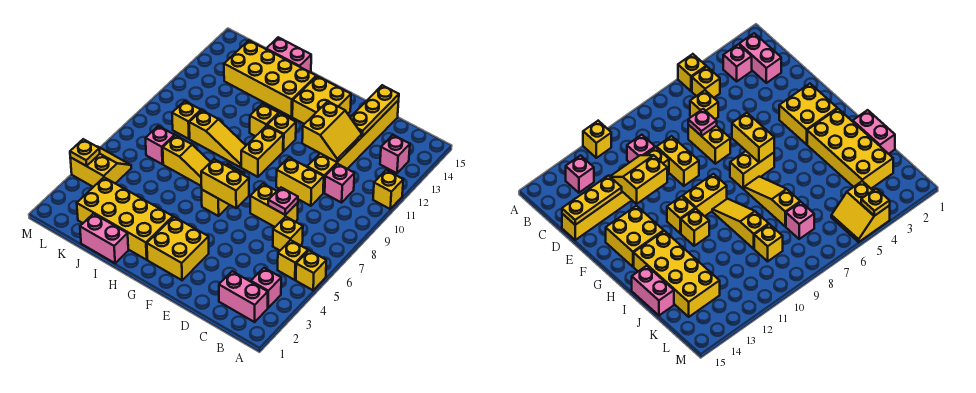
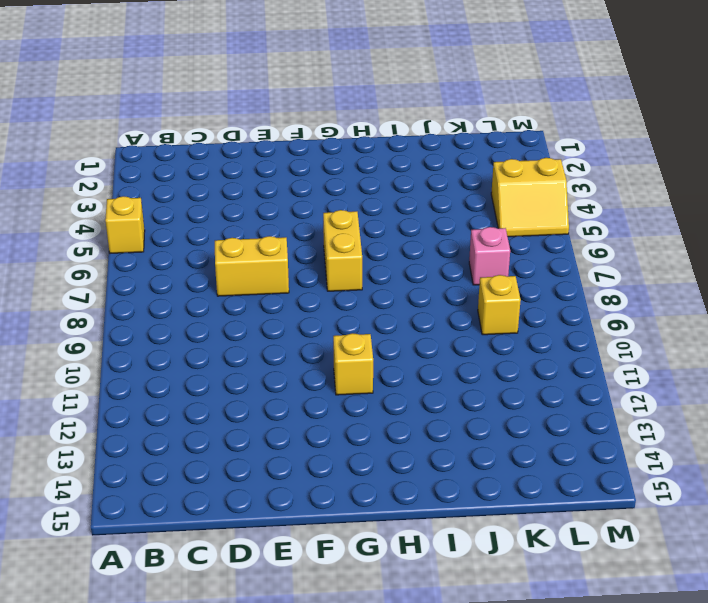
none -> yellow brick A11 level 1
none -> pink brick B2:C2 level 1
none -> pink brick B3 level 1
none -> yellow brick B5 level 1

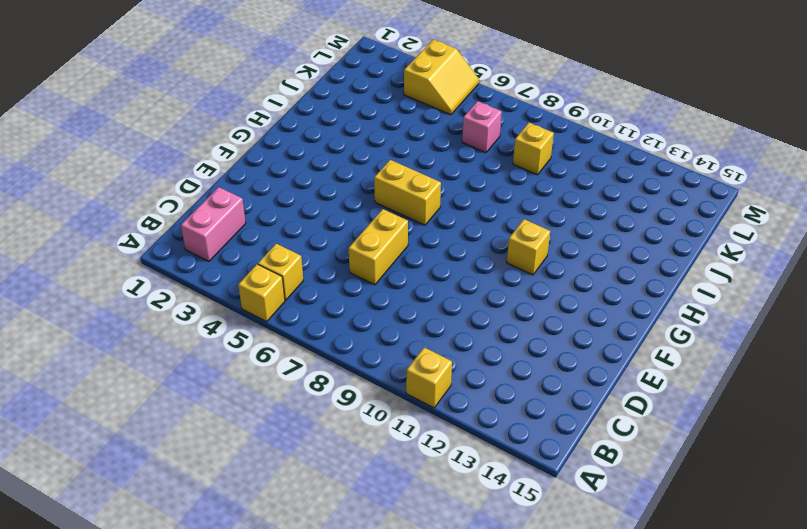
none -> pink brick B3 level 1
none -> pink brick B13 level 1
none -> yellow brick C6 level 1
none -> pink brick C10 level 1

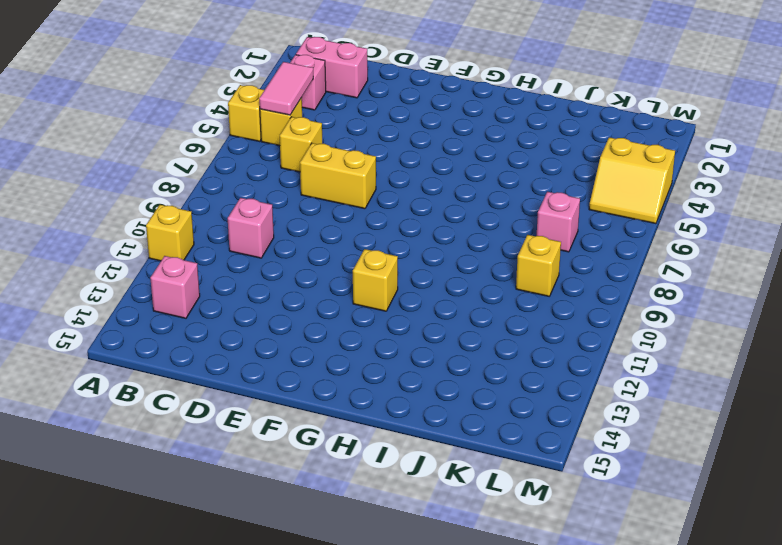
pink tile B4:B5 level 2 -> none
none -> yellow brick D9:E9 level 1
none -> yellow brick D10:D15 level 1
none -> yellow brick F2:G3 level 1
none -> yellow brick F13:G14 level 1

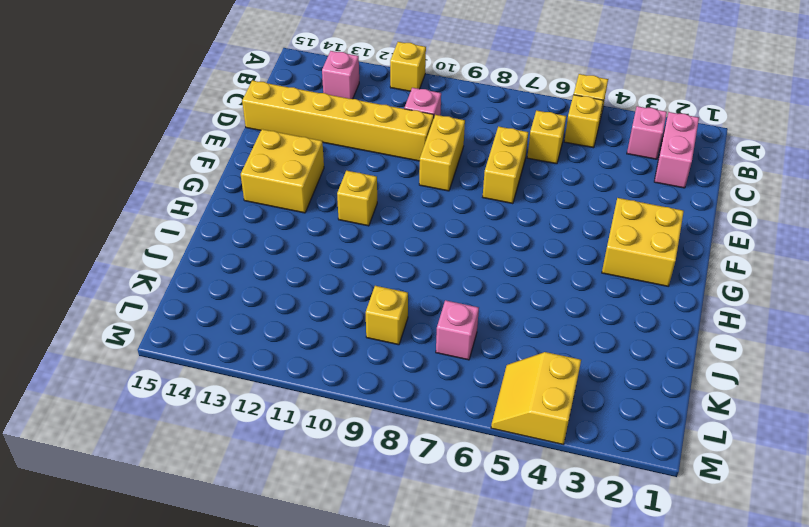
none -> yellow brick G6:G7 level 1
none -> yellow brick G9:G10 level 1
none -> yellow brick H2:K3 level 1
none -> yellow slope H7:J7 level 1 top J

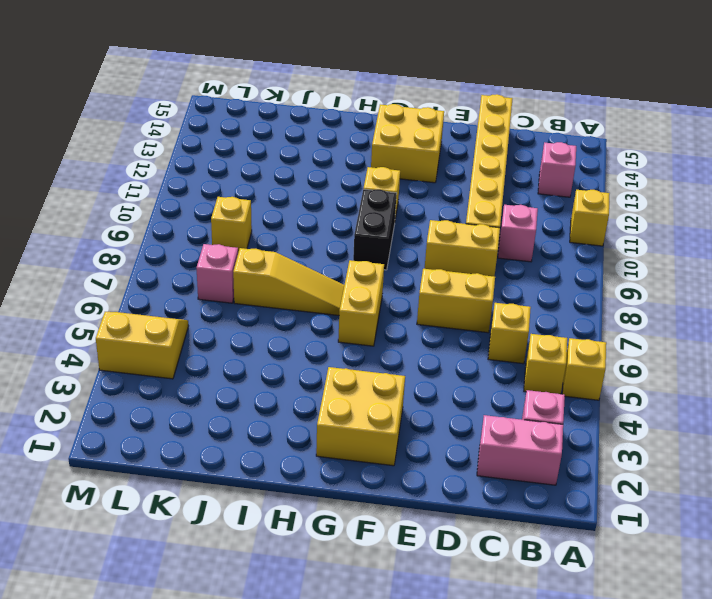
black brick G9:G10 level 1 -> yellow brick G9:G10 level 1
none -> yellow brick H2:K3 level 1
none -> yellow slope H9:J9 level 1 top J
none -> yellow brick H11 level 1
none -> yellow brick H13:K14 level 1

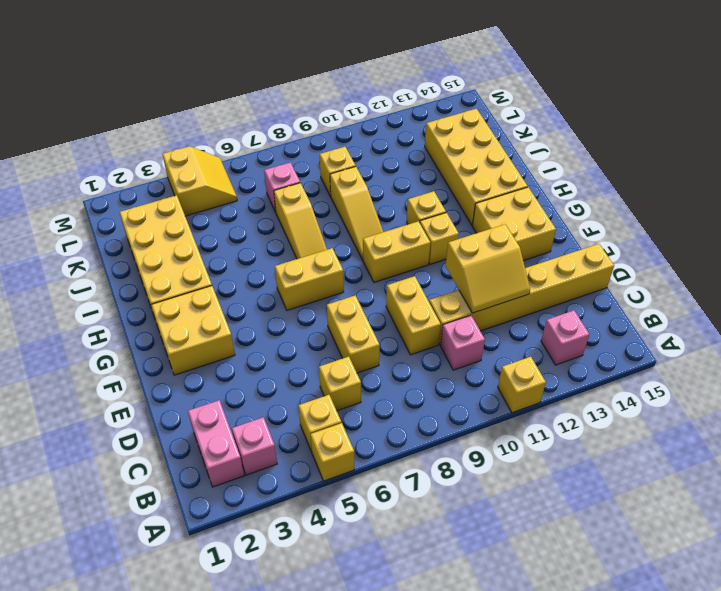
none -> pink brick I1:J1 level 1
none -> pink brick I15:J15 level 1
none -> pink plate D7 level 2
none -> yellow plate D13:D15 level 2

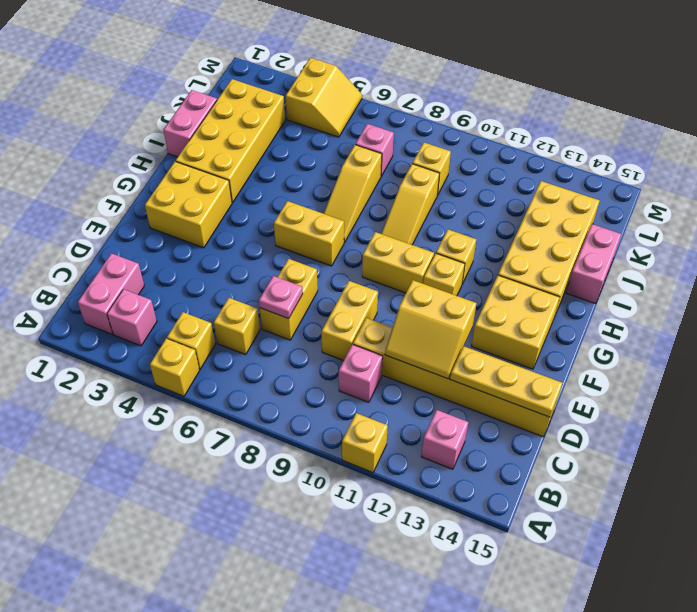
none -> yellow brick F6:G6 level 2
none -> yellow plate M4 level 2

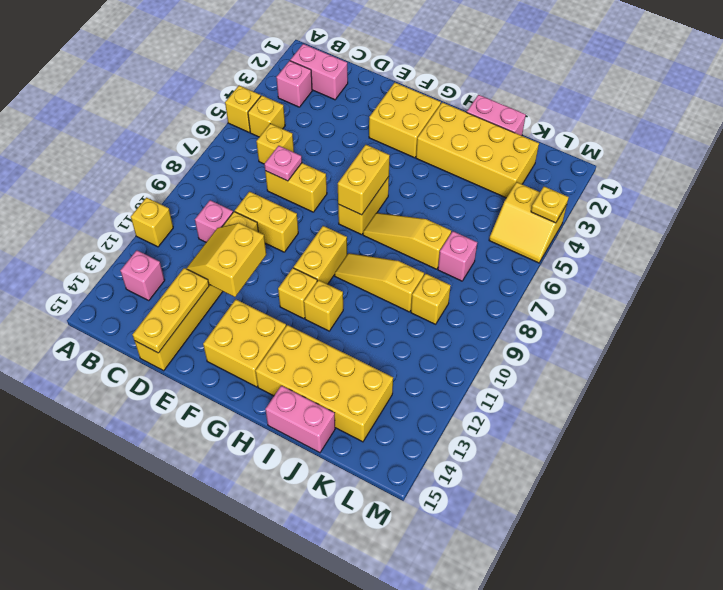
yellow brick G6:G7 level 2 -> yellow brick F6:G6 level 2

